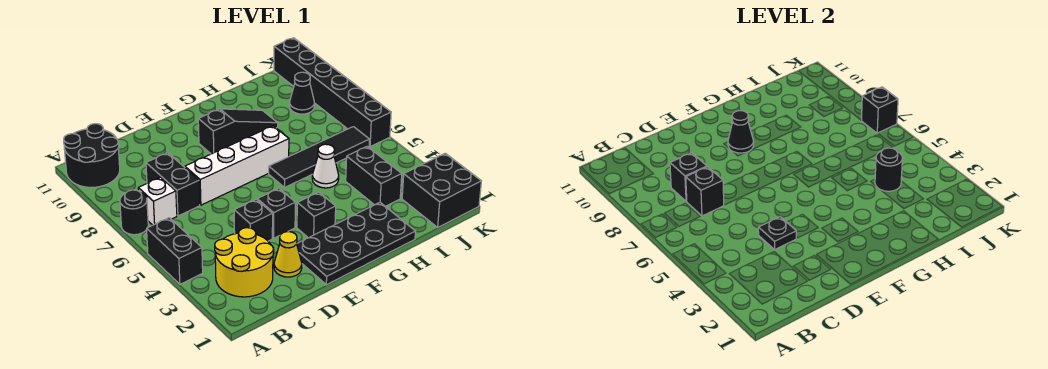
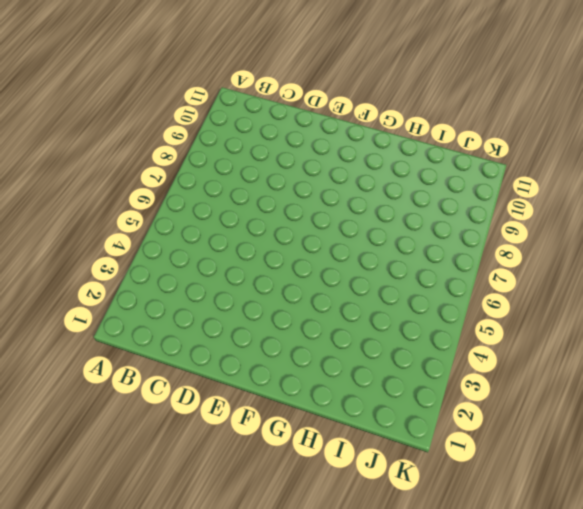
none -> black brick A4:A5 level 1
none -> black round brick A7 level 1
none -> black round brick A10:B11 level 1

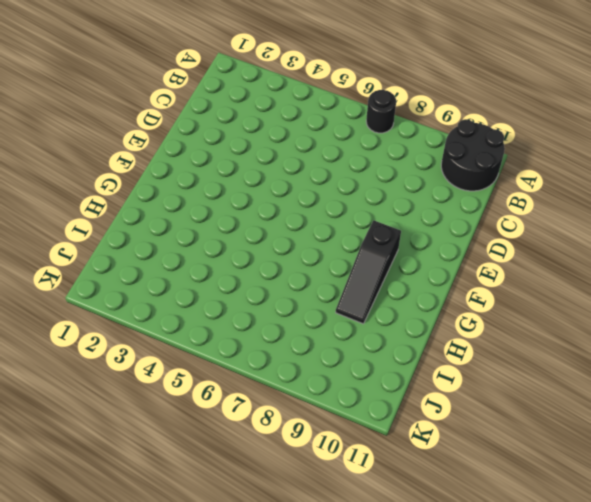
none -> black brick A4:A5 level 1
none -> yellow round brick B2:C3 level 1
none -> white brick B7 level 1

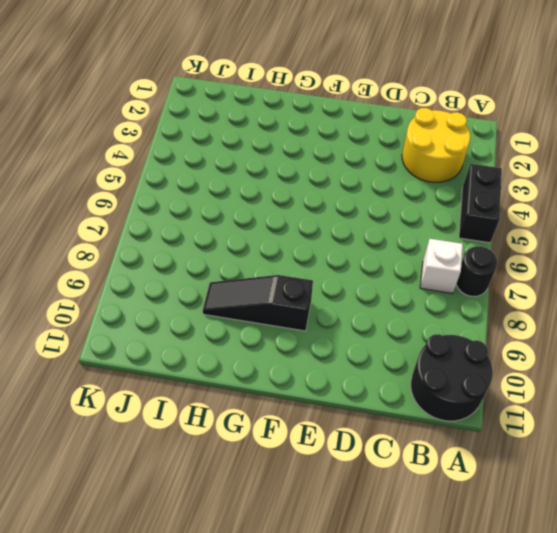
none -> black brick C7:C8 level 1
none -> yellow cone D2 level 1
none -> black brick D4 level 1

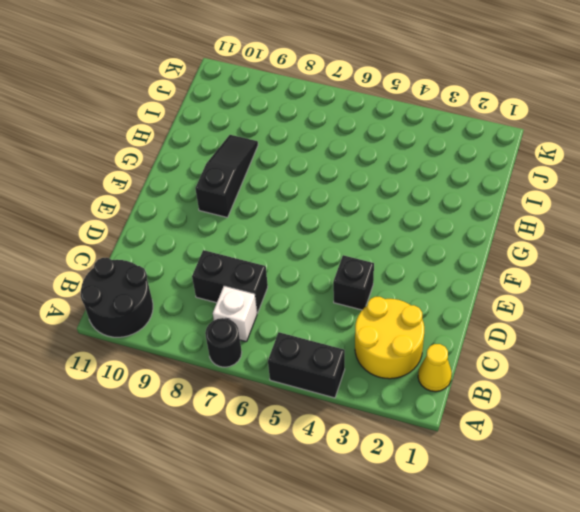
yellow cone B1 level 1 -> yellow cone D2 level 1
none -> white brick D7:G7 level 1
none -> black plate E1:H2 level 1
none -> black brick E4 level 1

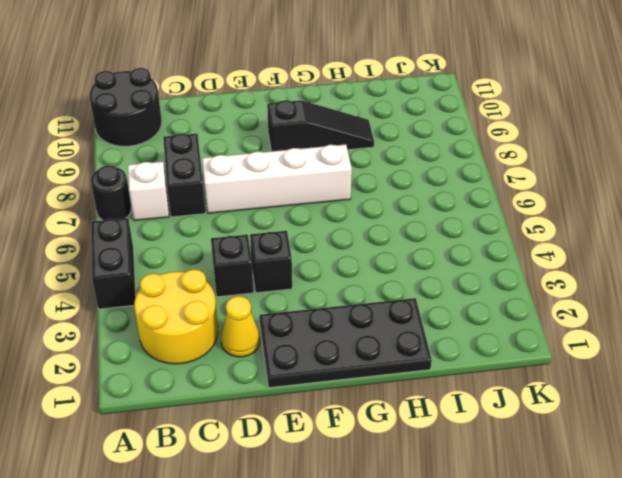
none -> black brick F3 level 1
none -> black tile G6:J6 level 1
none -> white cone H5 level 1

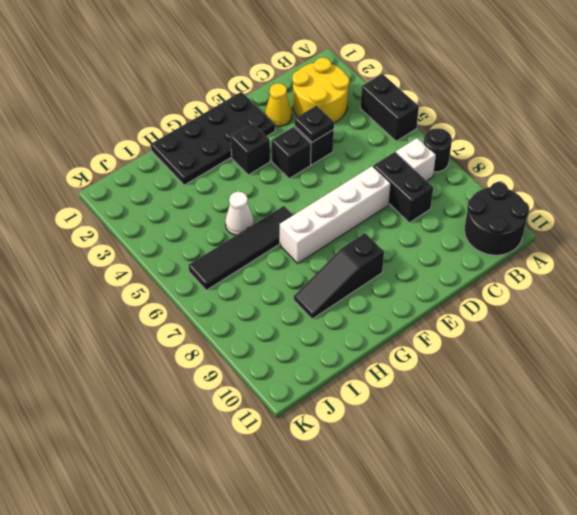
none -> black brick I3:I4 level 1
none -> black brick J1:K2 level 1
none -> black cone J9 level 1

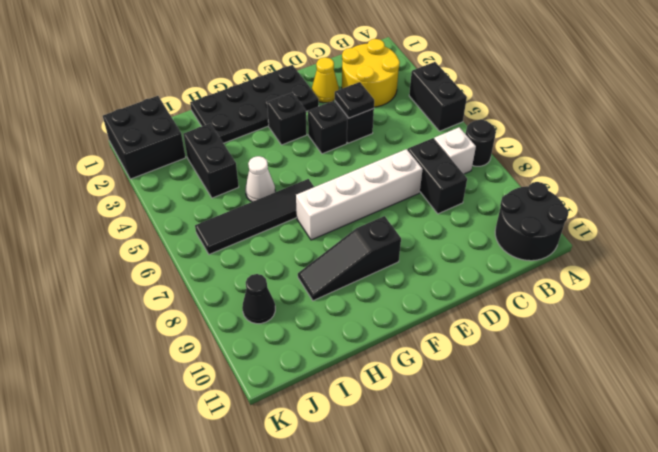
none -> black brick K6:K11 level 1
none -> black brick C7 level 2
none -> black brick C8 level 2

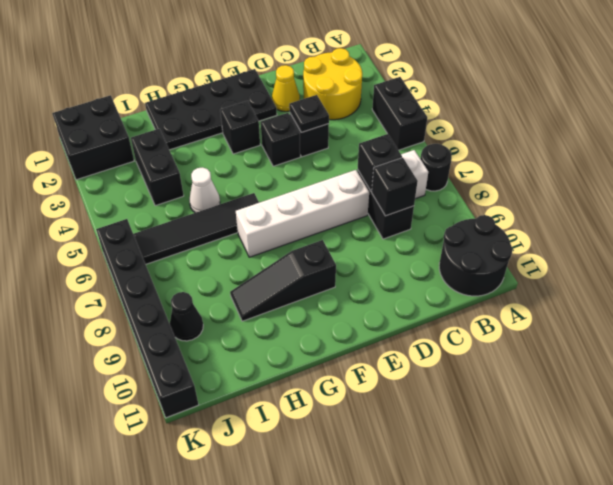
none -> black cone F9 level 2
none -> black round brick I4 level 2
none -> black brick K7 level 2

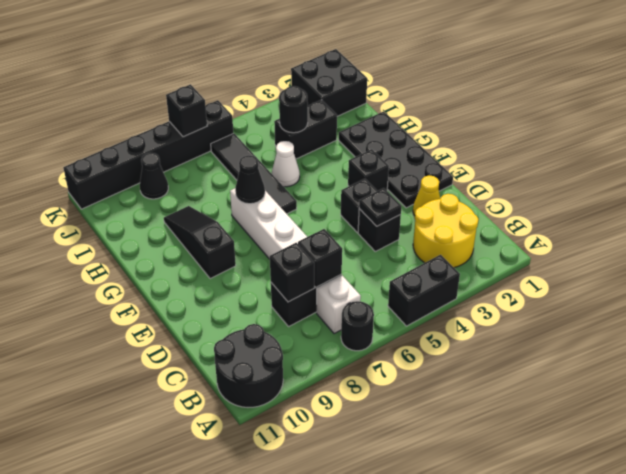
black cone G7 level 2 -> black cone F9 level 2

